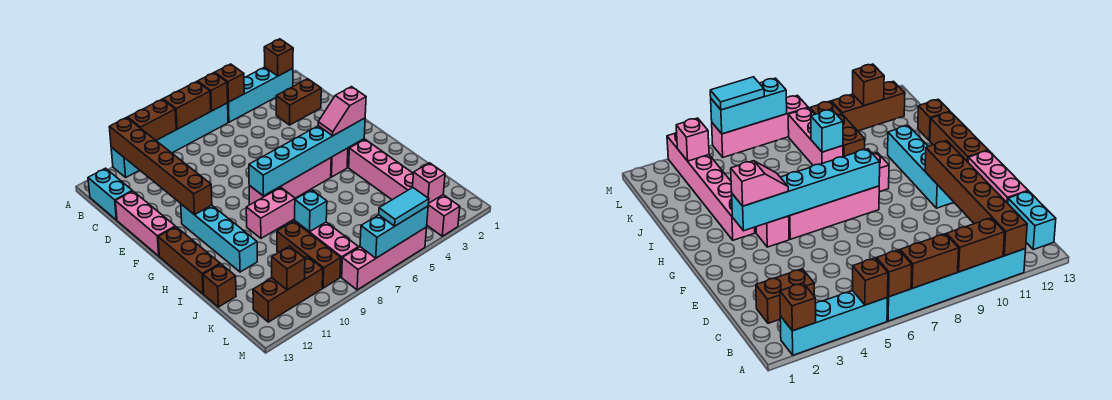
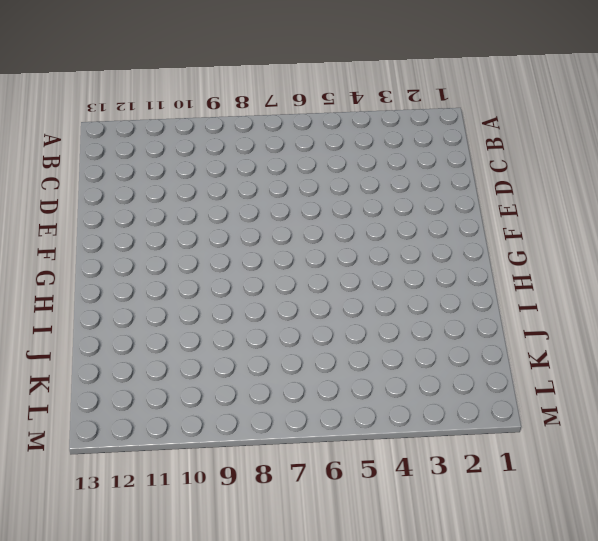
none -> cyan brick A2:A5 level 1
none -> cyan brick A6:A11 level 1
none -> cyan brick B13:C13 level 1

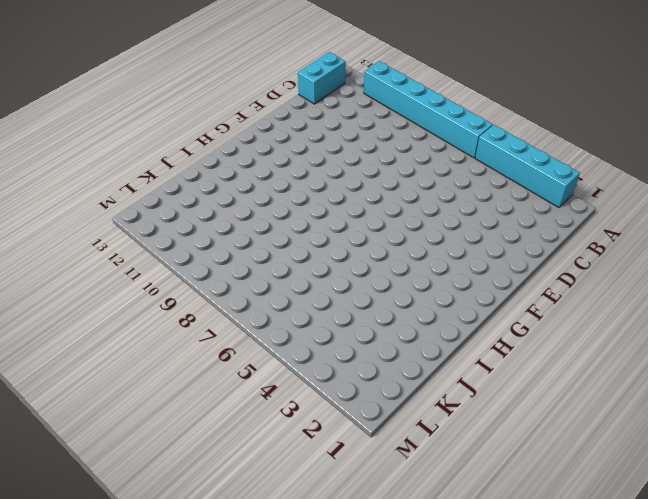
none -> brown brick C2:C3 level 1
none -> pink brick D13:F13 level 1
none -> cyan brick F11:I11 level 1

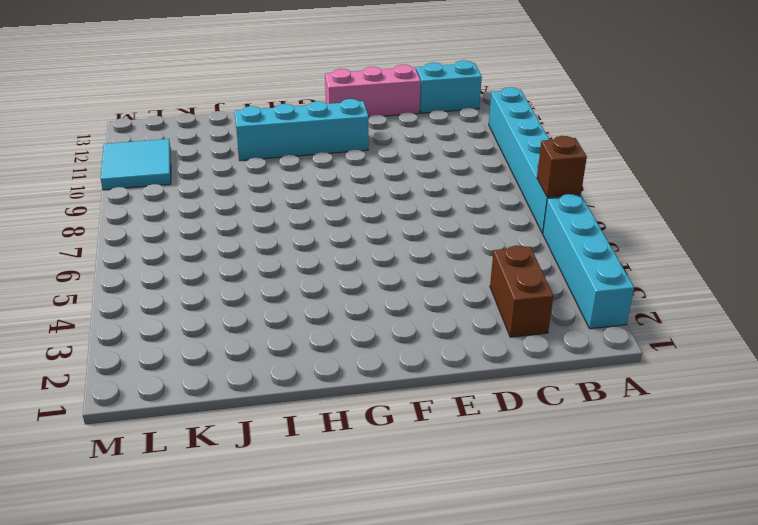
cyan tile L10:M11 level 1 -> brown brick L10:L12 level 1
none -> pink brick G4 level 1
none -> pink brick G5:G8 level 1
none -> brown brick G13:I13 level 1

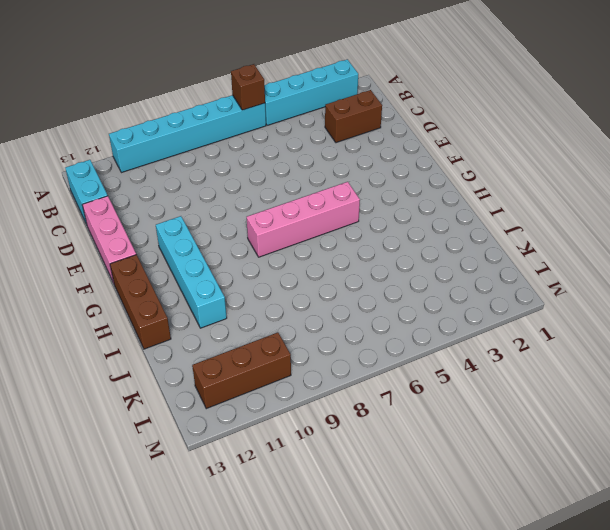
none -> pink brick G4 level 1
none -> pink brick H3:M3 level 1
none -> pink brick H8:H9 level 1

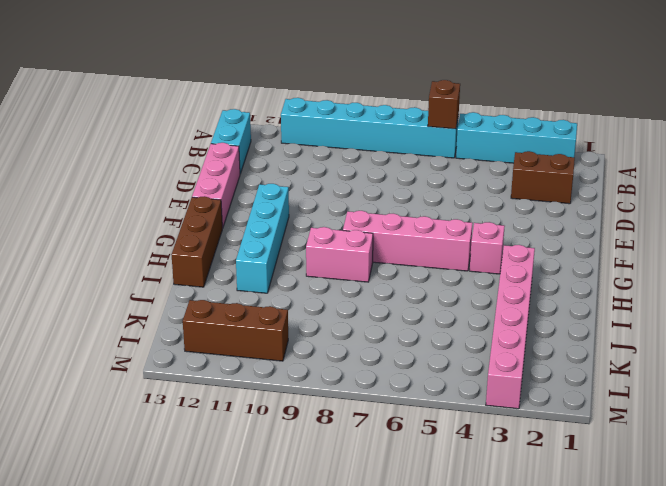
none -> pink brick J8:L8 level 1
none -> brown brick J9:L9 level 1
none -> brown brick J13 level 1

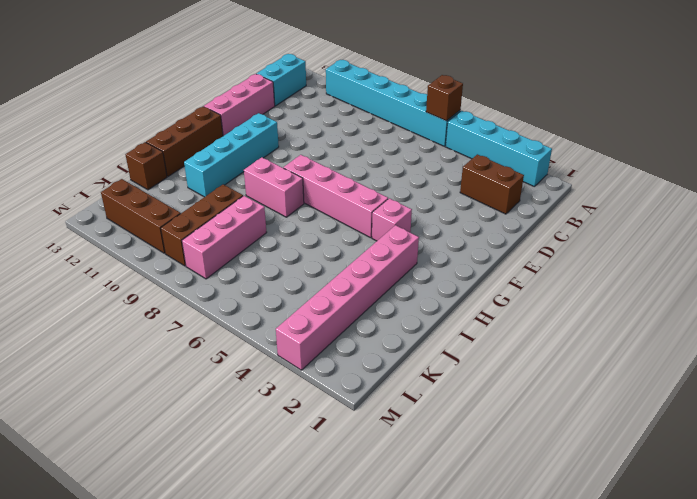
none -> pink brick M5:M8 level 1
none -> brown brick A2 level 2
none -> brown brick A5 level 2

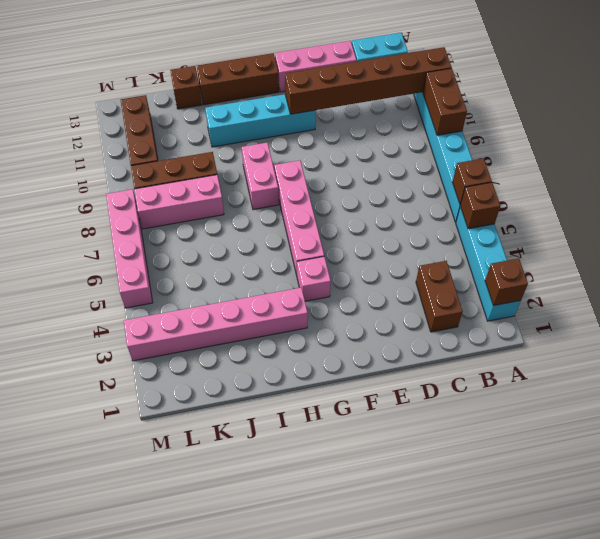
none -> brown brick A7:A8 level 2
none -> cyan brick G3:G8 level 2
none -> cyan brick J8 level 2

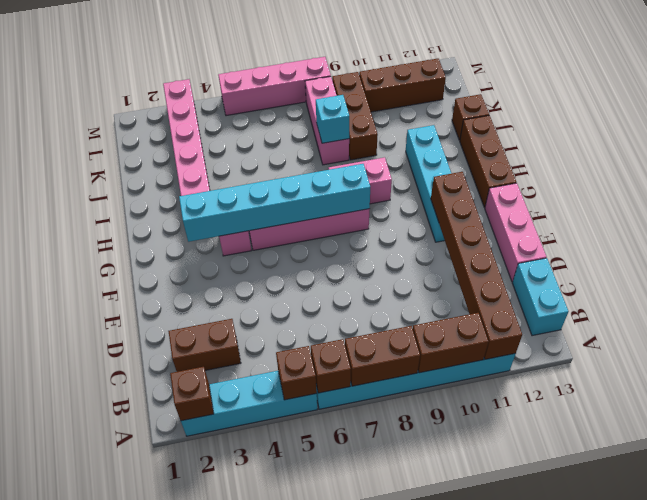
none -> pink brick L3 level 2
none -> brown brick L11 level 2
none -> cyan brick M5:M7 level 2

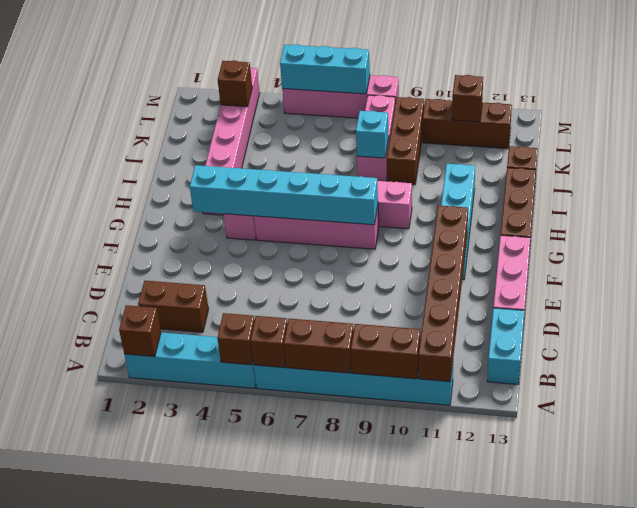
brown brick L3 level 2 -> pink brick L3 level 2
none -> pink slope G3:G4 level 3 top 3
none -> cyan tile M5:M6 level 3

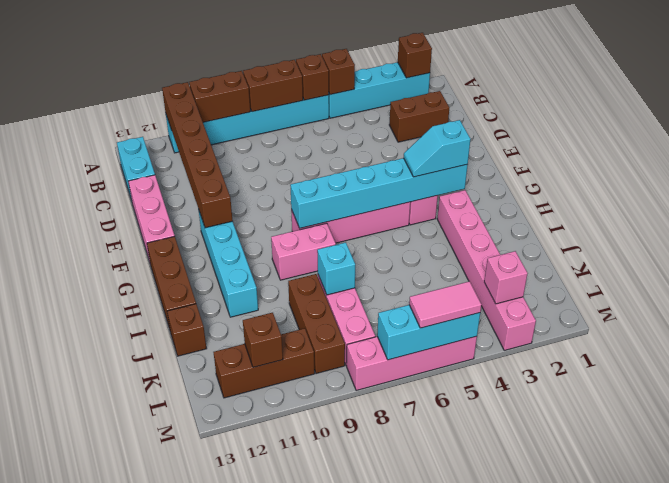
cyan slope G3:G4 level 3 top 3 -> pink slope G3:G4 level 3 top 3
pink tile M5:M6 level 3 -> cyan tile M5:M6 level 3

